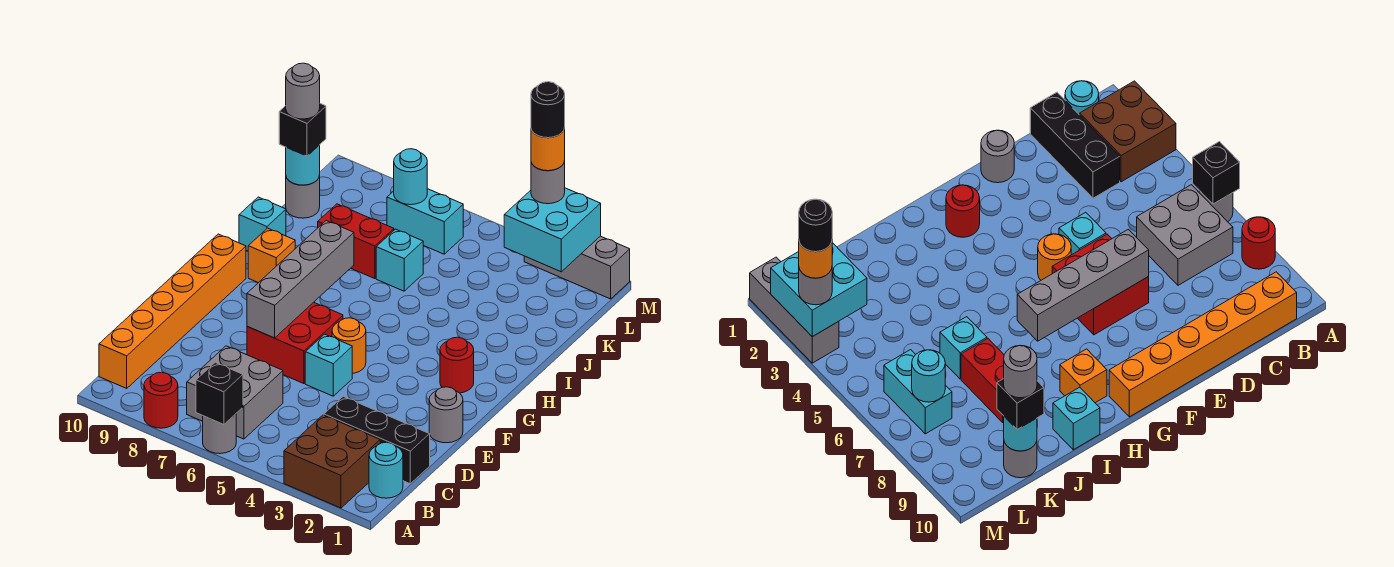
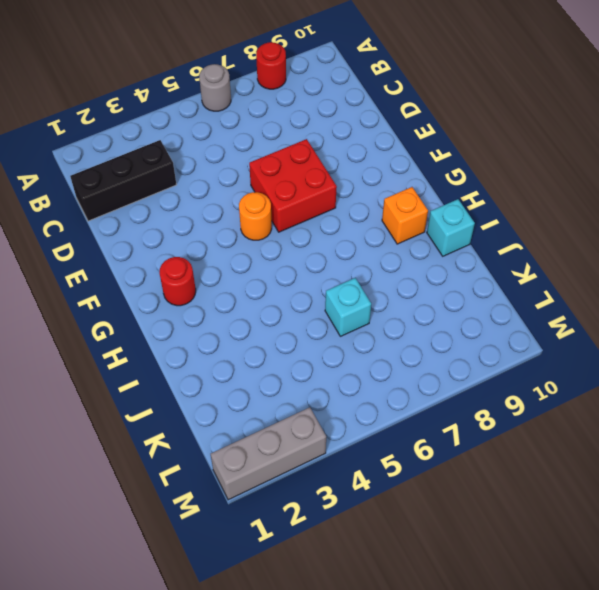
none -> brown brick A2:B3 level 1
none -> cyan round brick B1 level 1
none -> grey brick B6:C7 level 1

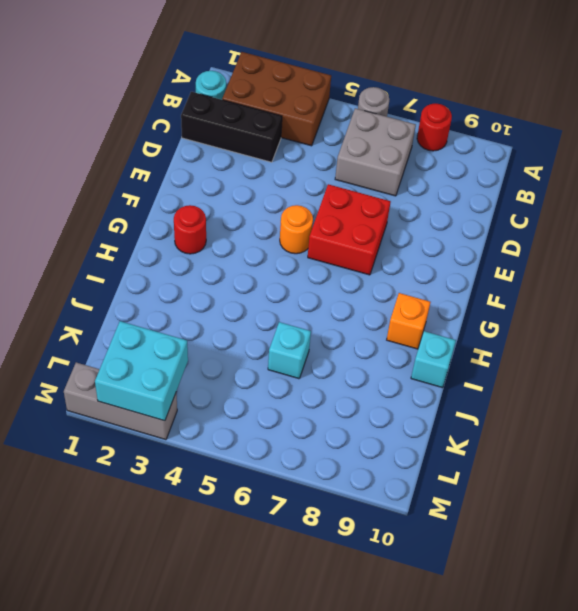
brown brick A2:B4 level 1 -> brown brick A2:B3 level 1
none -> orange brick B10:G10 level 1
none -> grey round brick E1 level 1
none -> cyan brick E5 level 1

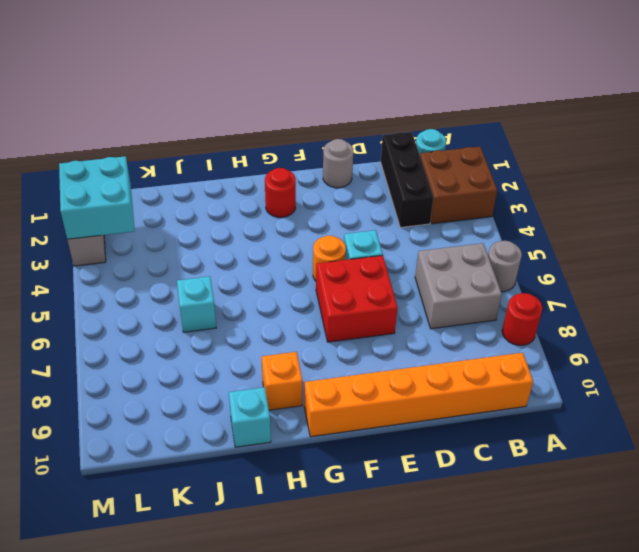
none -> red brick J7:J8 level 1
none -> grey round brick K10 level 1
none -> cyan brick L6:L7 level 1

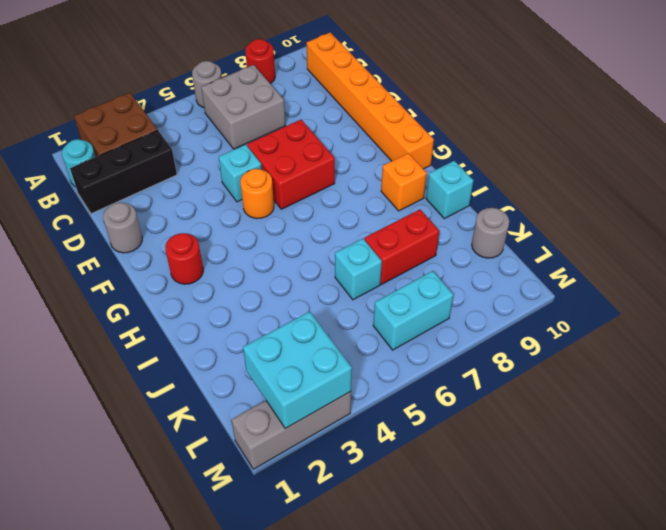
none -> black brick A6 level 2
none -> grey brick E7:H7 level 2
none -> cyan round brick K10 level 2

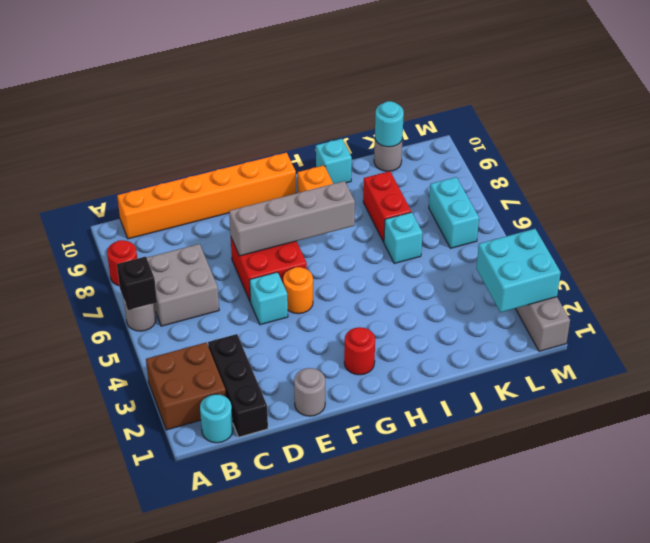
none -> cyan round brick L7 level 2
none -> black brick K10 level 3
none -> grey round brick M3 level 3

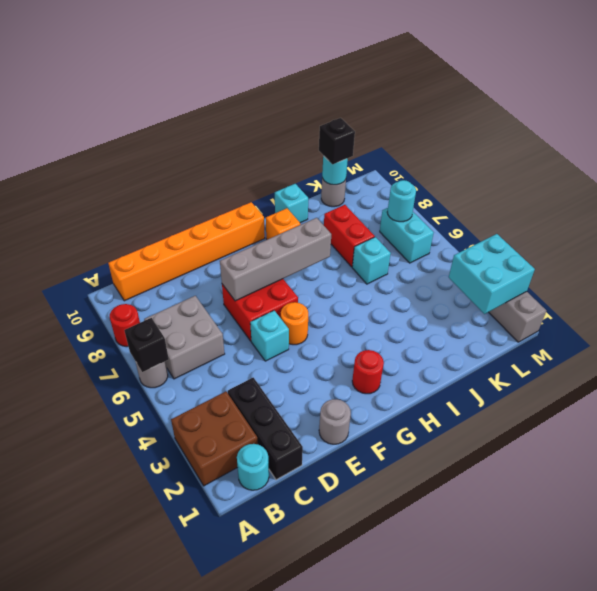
none -> grey round brick M3 level 3
none -> grey round brick K10 level 4
none -> orange round brick M3 level 4

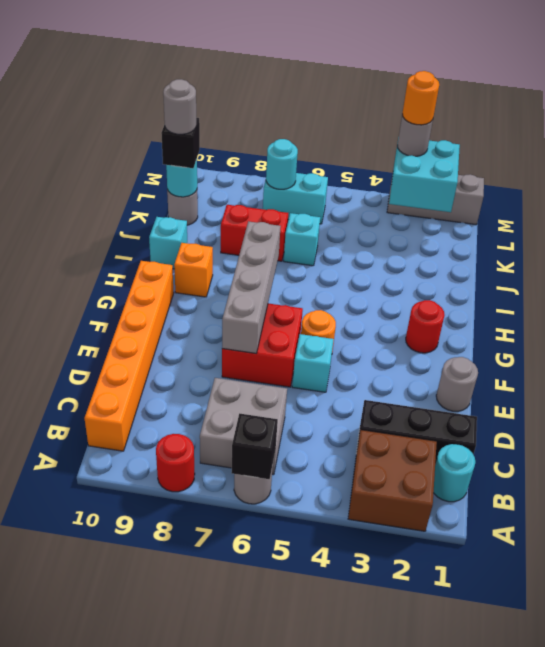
none -> black round brick M3 level 5

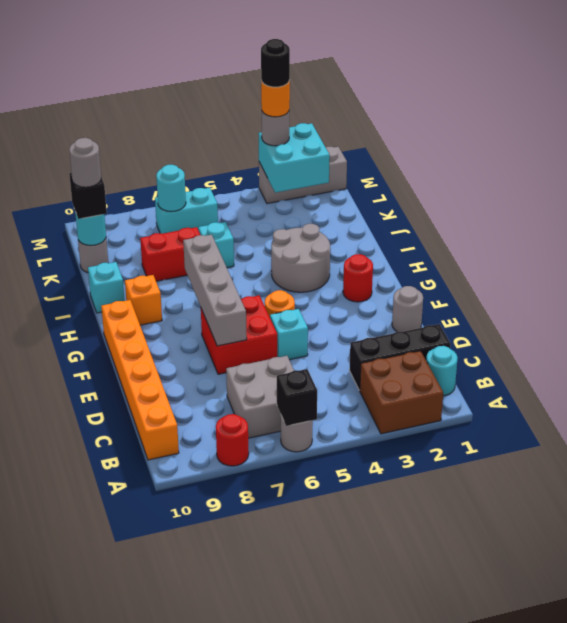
grey round brick H3:I4 level 1 -> none

